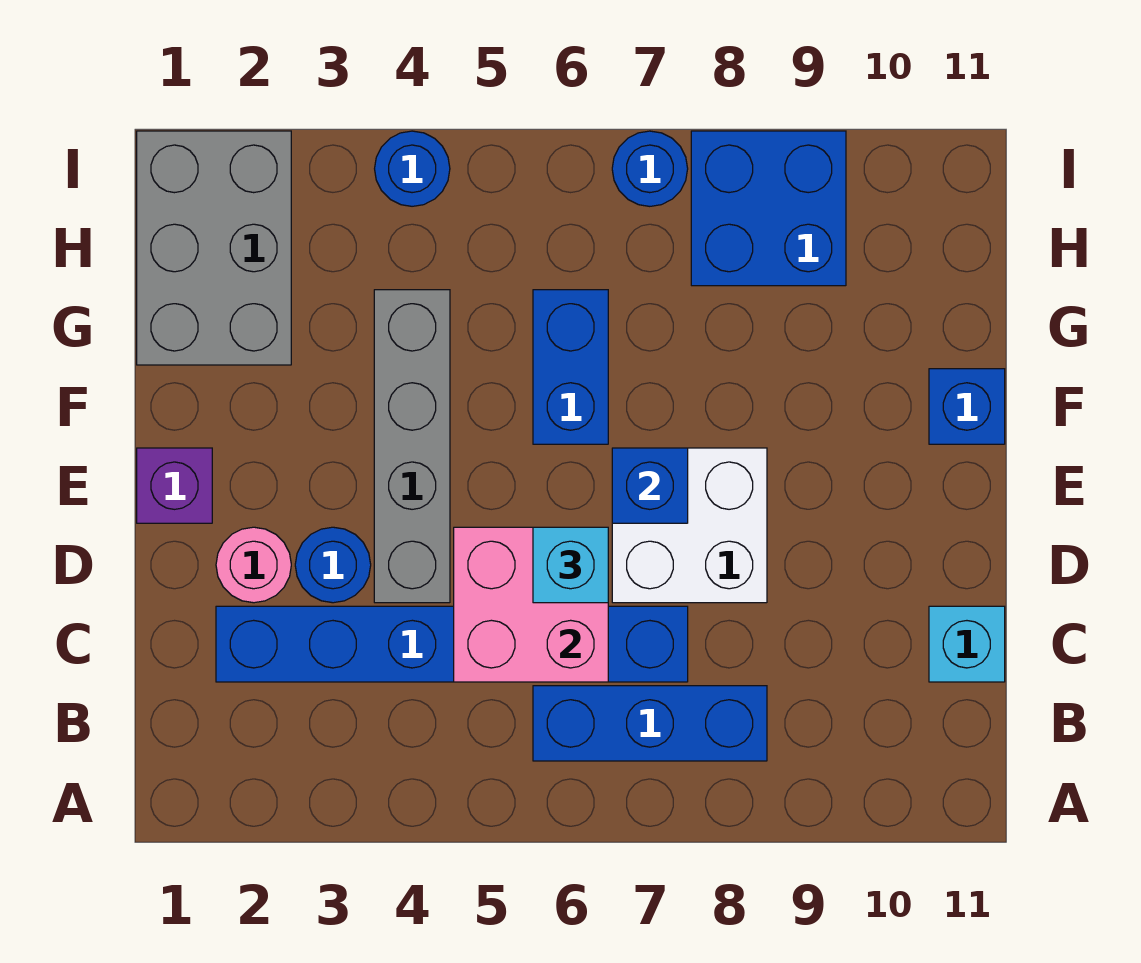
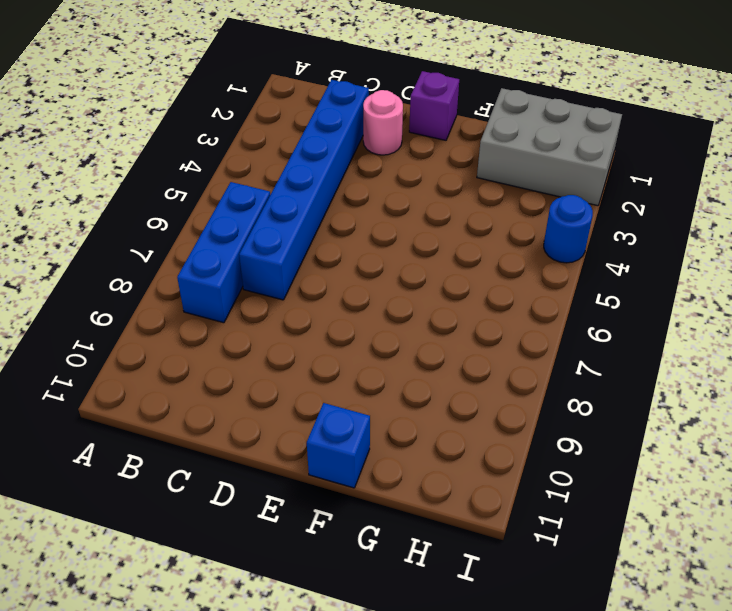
none -> cyan brick C11 level 1
none -> blue round brick D3 level 1
none -> grey brick D4:G4 level 1

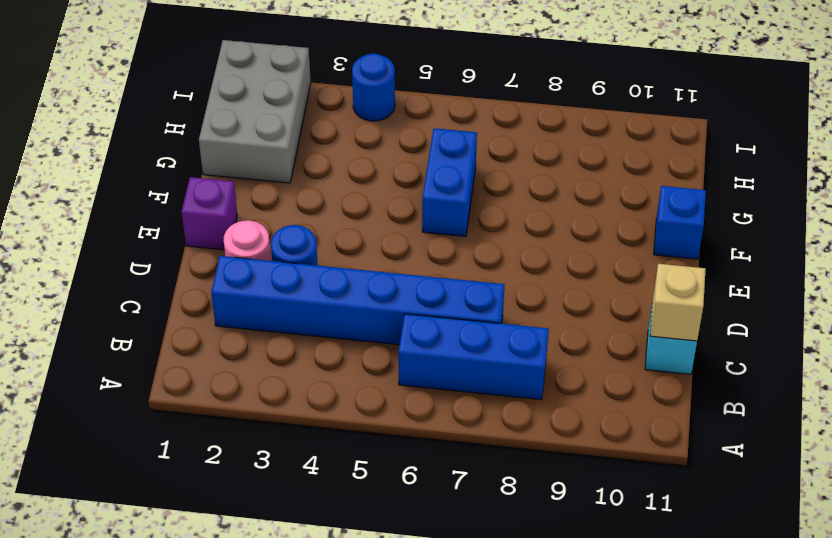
tan brick C11 level 2 -> none
none -> grey brick D4:G4 level 1
none -> white brick D7:E8 level 1
none -> blue brick H8:I9 level 1

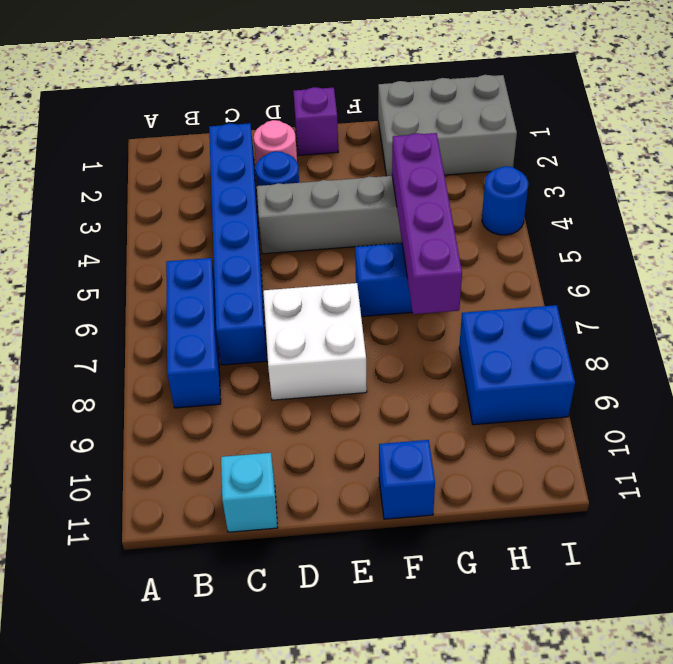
purple brick G4:G7 level 2 -> none
none -> blue round brick I7 level 1
none -> pink brick C5:D6 level 2
none -> blue brick E7 level 2

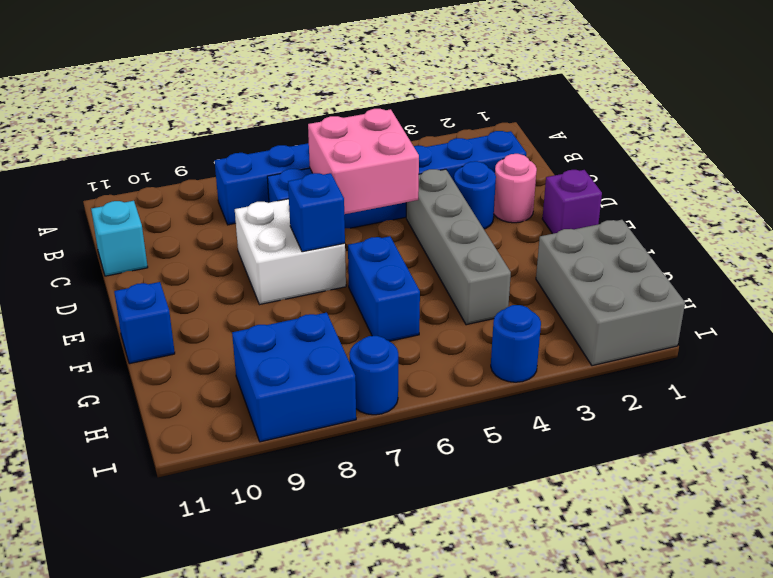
none -> cyan brick D6 level 3

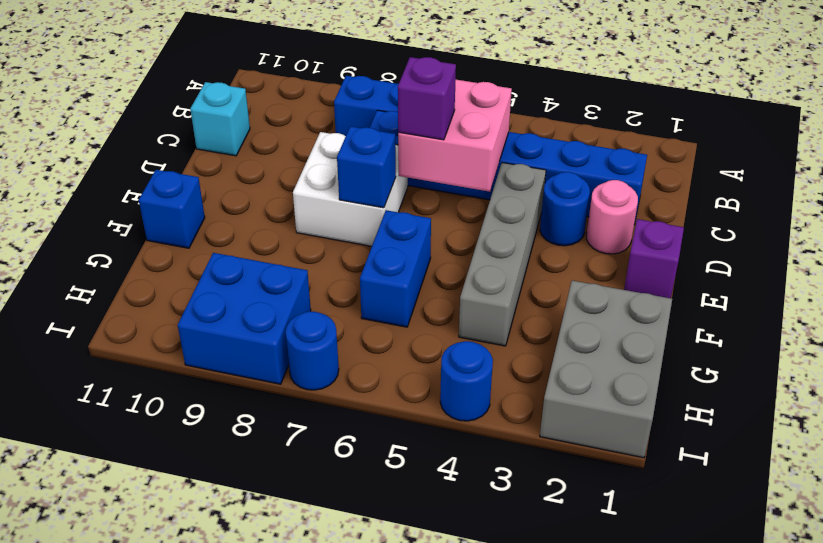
purple brick D6 level 3 -> cyan brick D6 level 3

